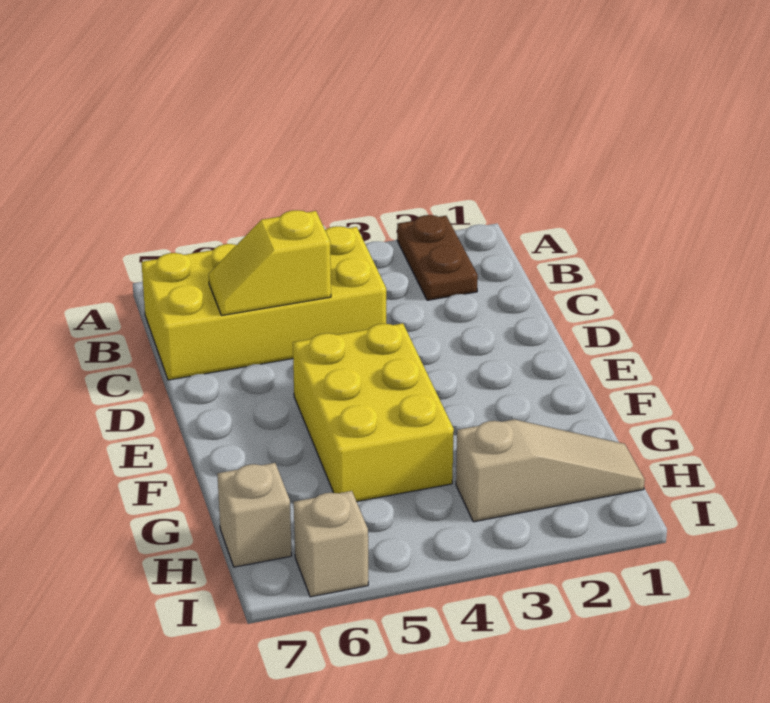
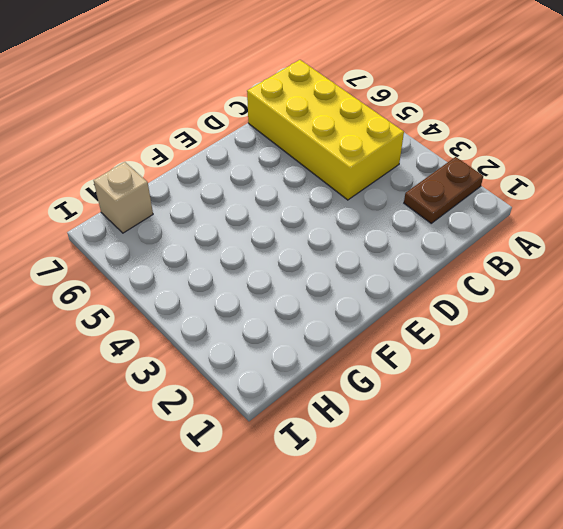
none -> yellow brick E4:G5 level 1
none -> tan slope H1:H3 level 1 top 3

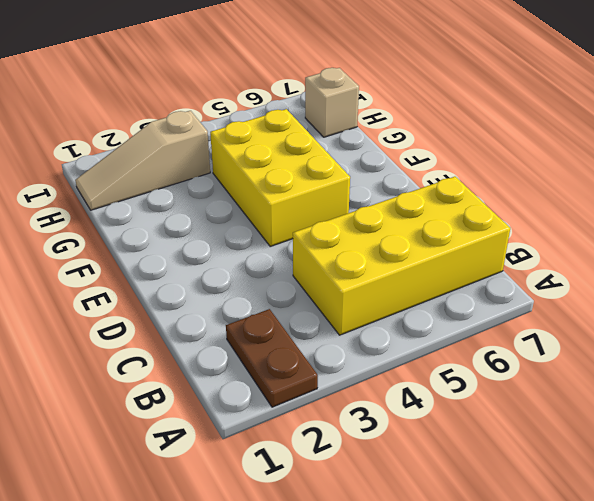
none -> tan brick I6 level 1
none -> yellow slope C5:C6 level 2 top 5

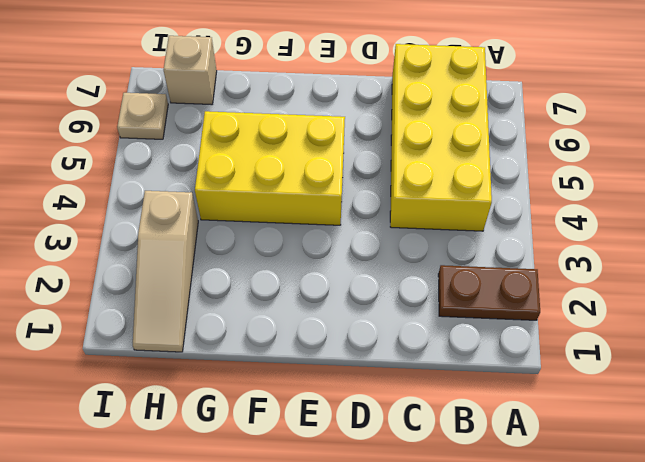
tan plate I6 level 1 -> tan brick I6 level 1
none -> yellow slope C5:C6 level 2 top 5

